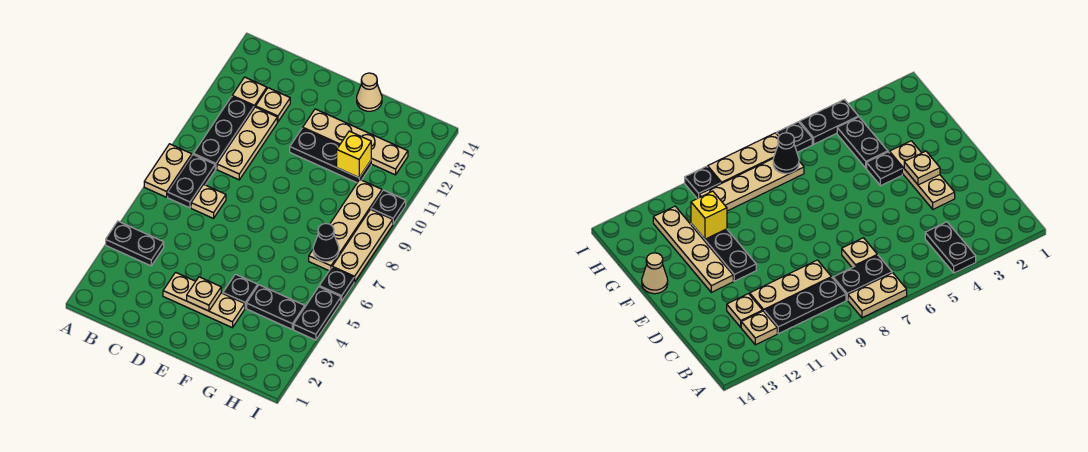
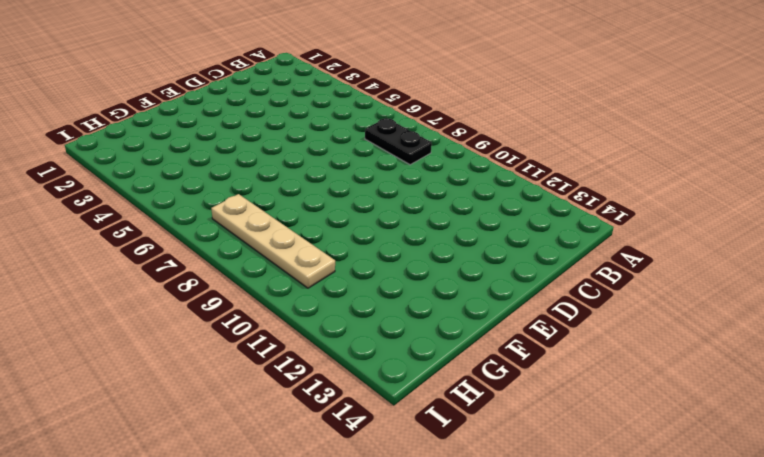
none -> black plate A4:B4 level 1
none -> tan plate A7:A8 level 1
none -> black plate B9:B11 level 1

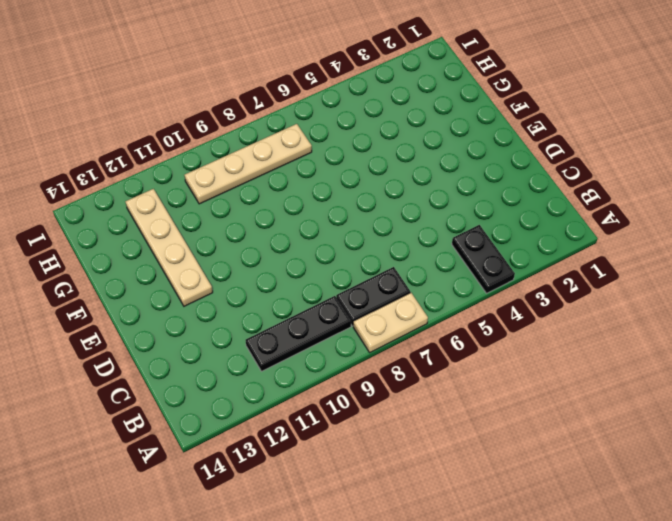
none -> tan plate B12 level 1
none -> tan plate C7 level 1
none -> tan plate C9:C11 level 1

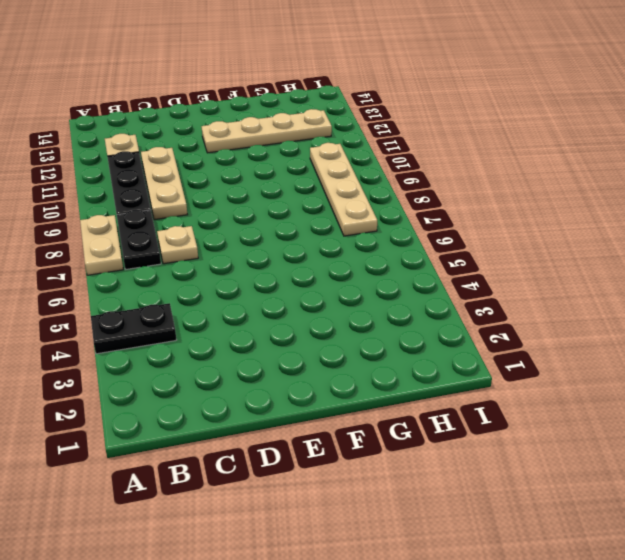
none -> tan plate C12 level 1
none -> tan plate D3:F3 level 1
none -> black plate E11:G11 level 1

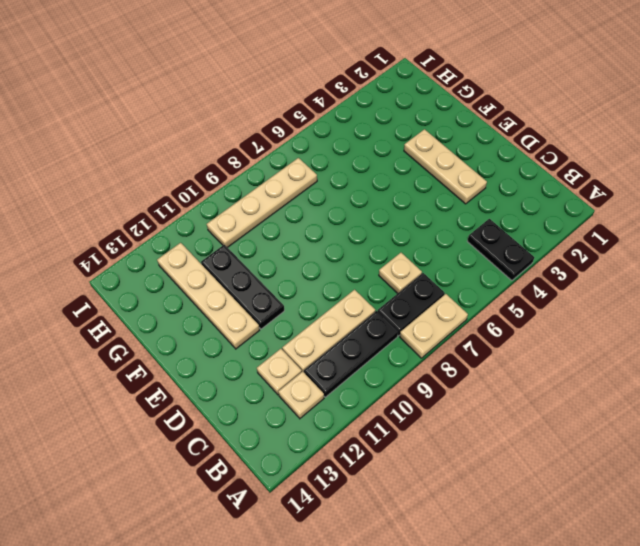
none -> black plate F4 level 1
none -> tan cone F14 level 1
none -> black plate G4:H4 level 1

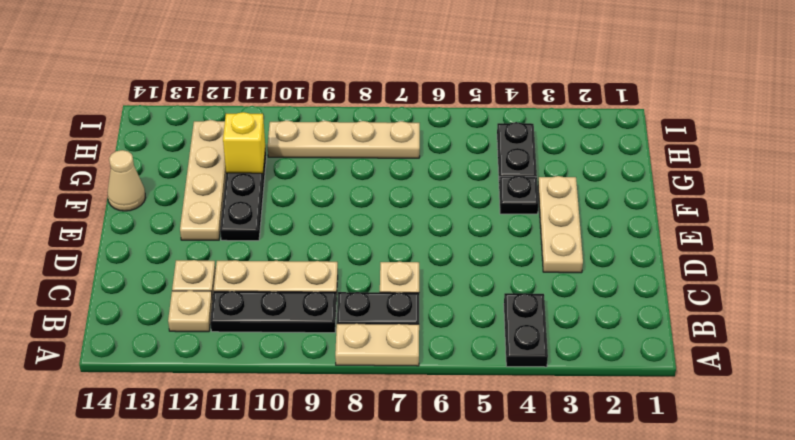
none -> black plate I4:I5 level 1
none -> black plate I6 level 1
none -> tan plate I7:I9 level 1

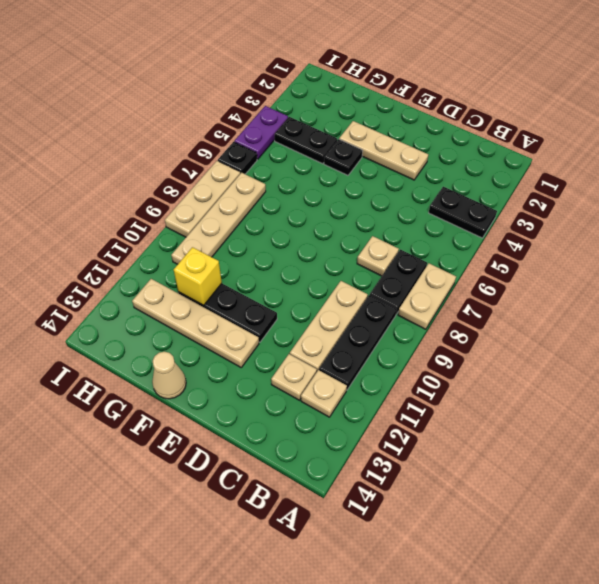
purple plate I4:I5 level 1 -> black plate I4:I5 level 1
none -> black plate I10 level 1
none -> tan plate E3 level 2
none -> black cone H7 level 2

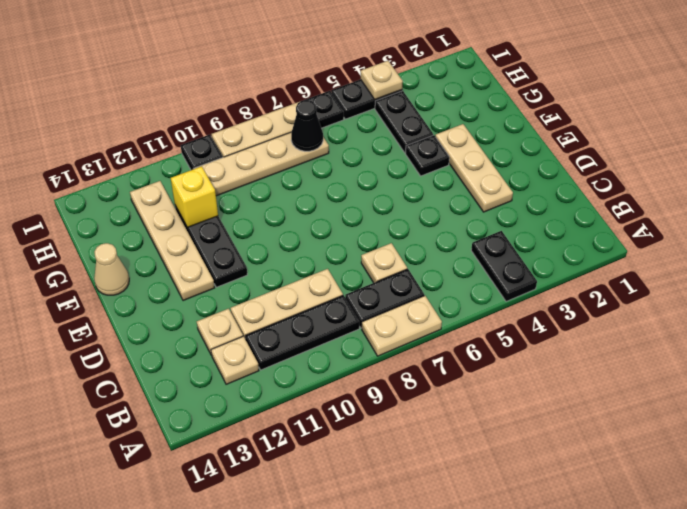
tan plate I4 level 2 -> tan plate E3 level 2

